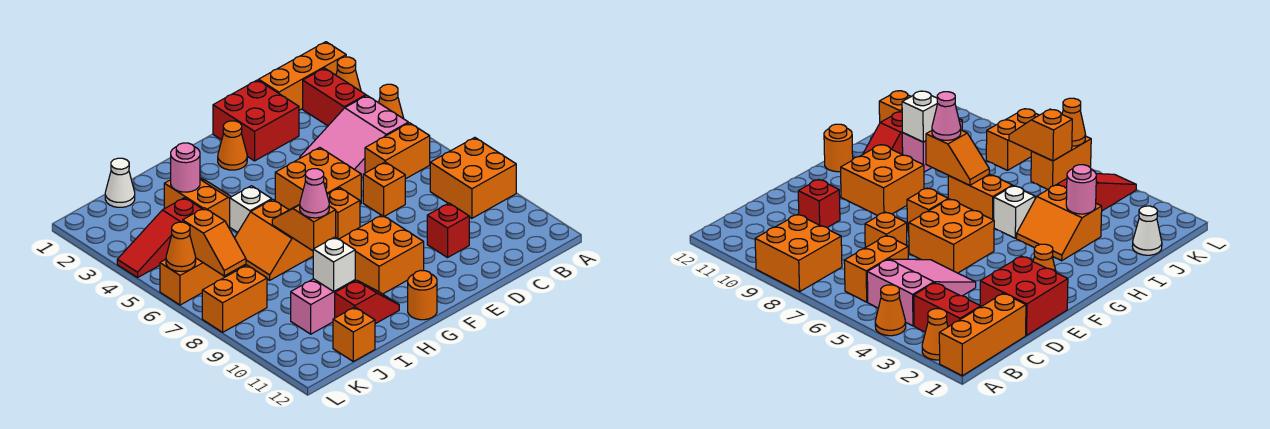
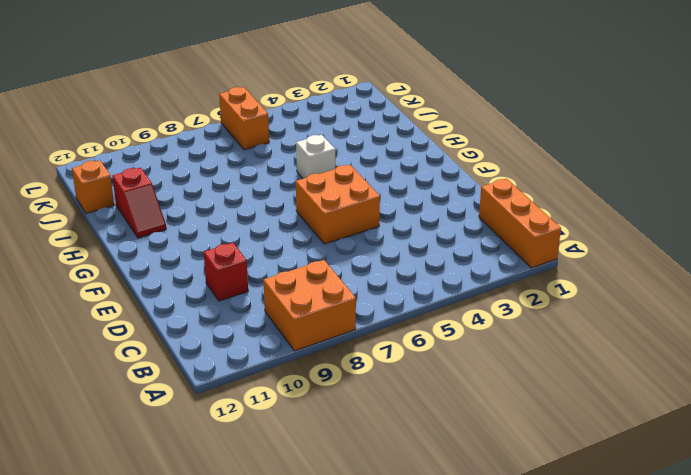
none -> orange cone A2 level 1
none -> orange cone A4 level 1
none -> red brick B2:B3 level 1
none -> pink slope B4:D5 level 1 top B

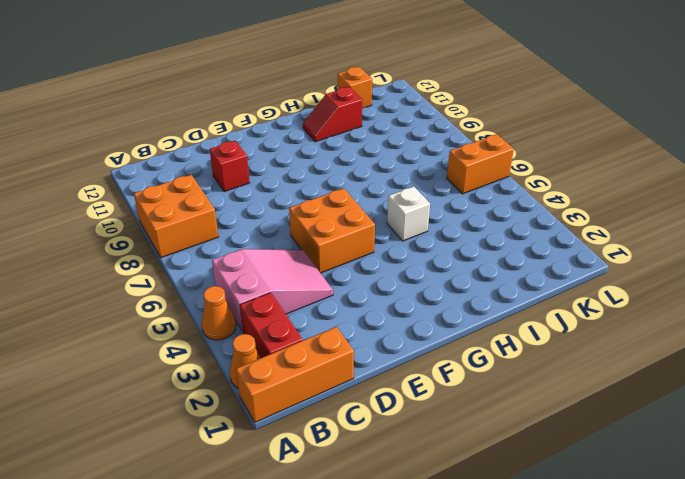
none -> orange brick B6:C6 level 1
none -> red brick D1:E2 level 1
none -> orange brick D7 level 1
none -> orange cone F2 level 1

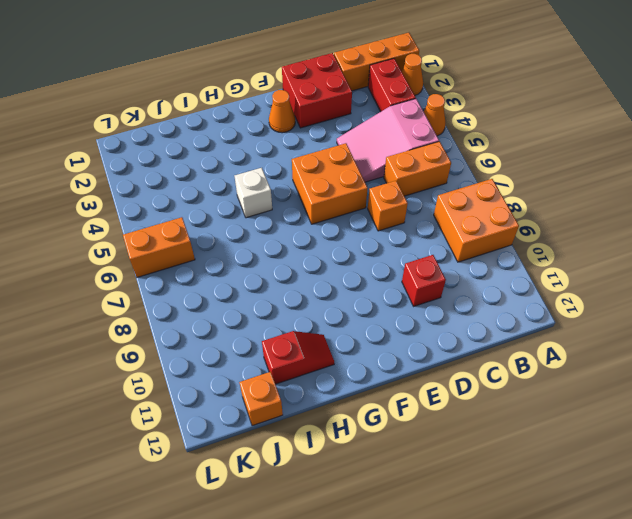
none -> orange brick F7 level 1
none -> orange brick F9:G10 level 1
none -> orange round brick G12 level 1
none -> orange slope H3:I4 level 1 top I

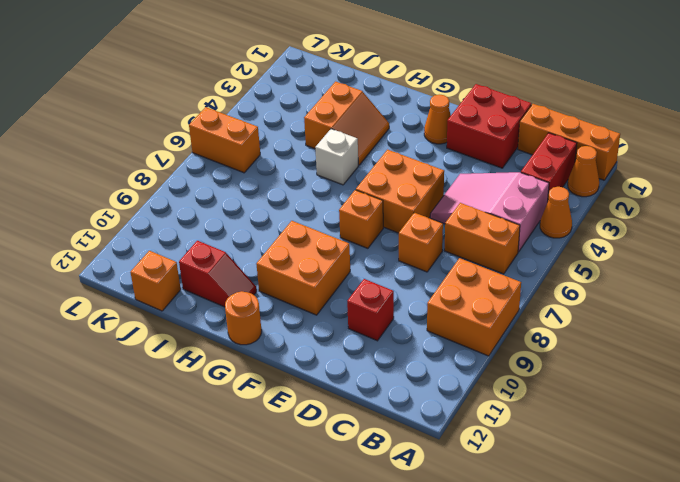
none -> orange slope H6:I7 level 1 top H
none -> pink brick I10:J10 level 1
none -> white cone J1 level 1
none -> red slope J4:L4 level 1 top J

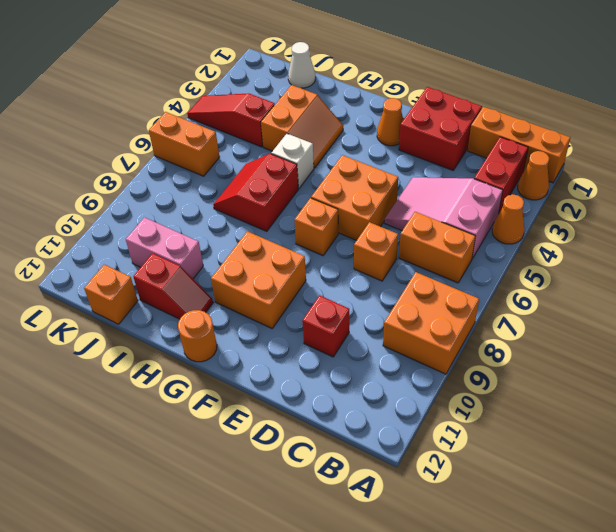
red slope H6:I7 level 1 top H -> orange slope H6:I7 level 1 top H
none -> orange brick K8:L8 level 1
none -> orange slope H7:H8 level 2 top 8
none -> pink round brick I3 level 2
none -> white brick I10 level 2

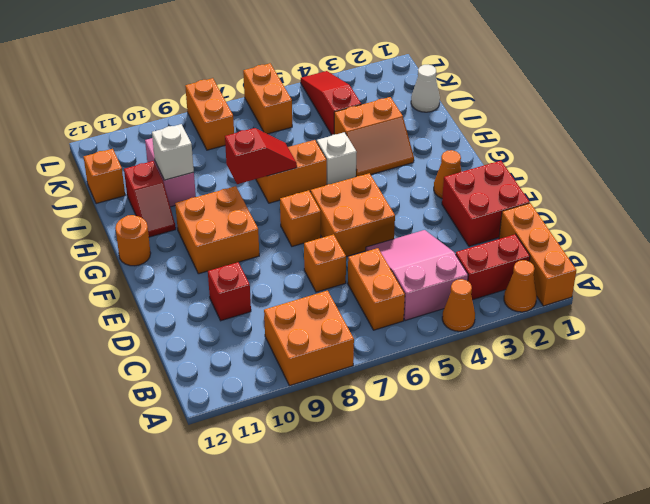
red slope H7:H8 level 2 top 8 -> orange slope H7:H8 level 2 top 8
none -> pink round brick I3 level 2
none -> orange slope K6:K7 level 2 top 6
none -> orange cone L6 level 2
none -> pink cone H8 level 3

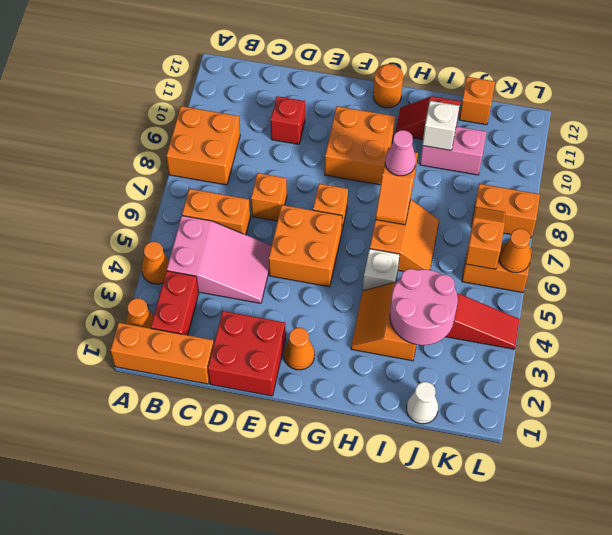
pink round brick I3:J4 level 2 -> pink round brick I3 level 2

